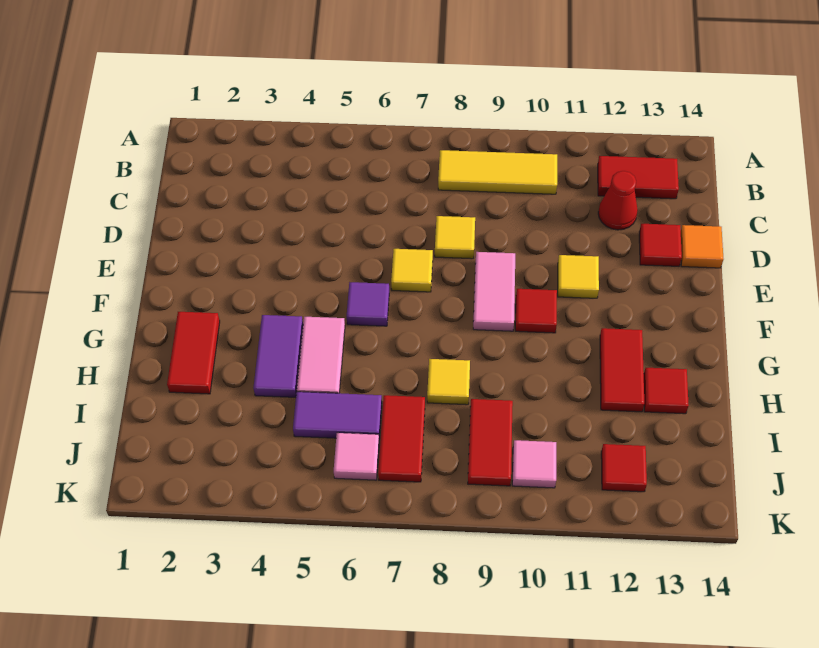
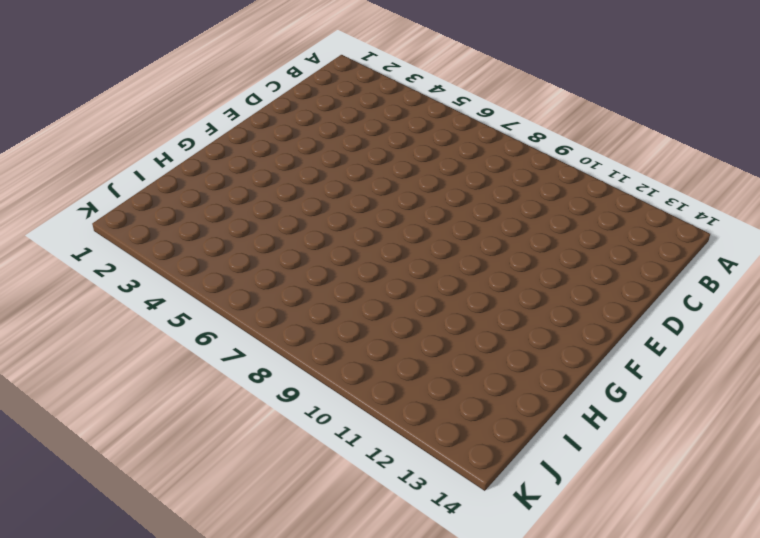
none -> yellow tile B8:B10 level 1
none -> red tile B12:B13 level 1
none -> red cone C12 level 1

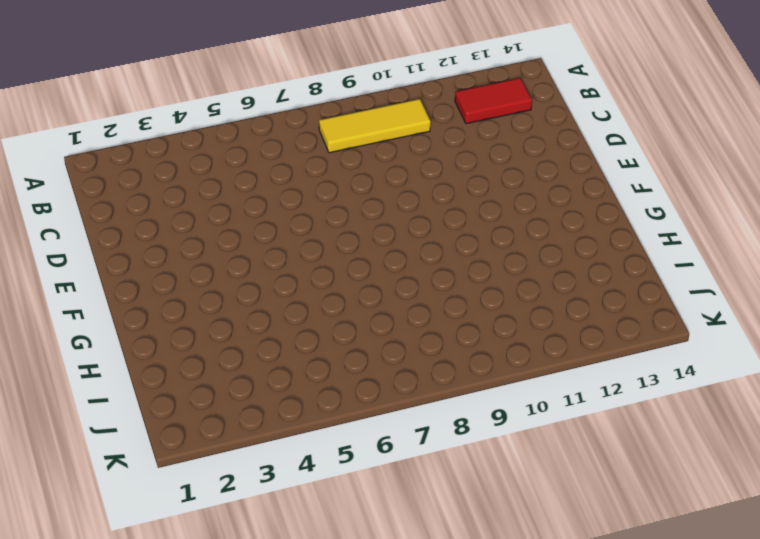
none -> red cone C12 level 1
none -> yellow tile D8 level 1
none -> red tile D13 level 1

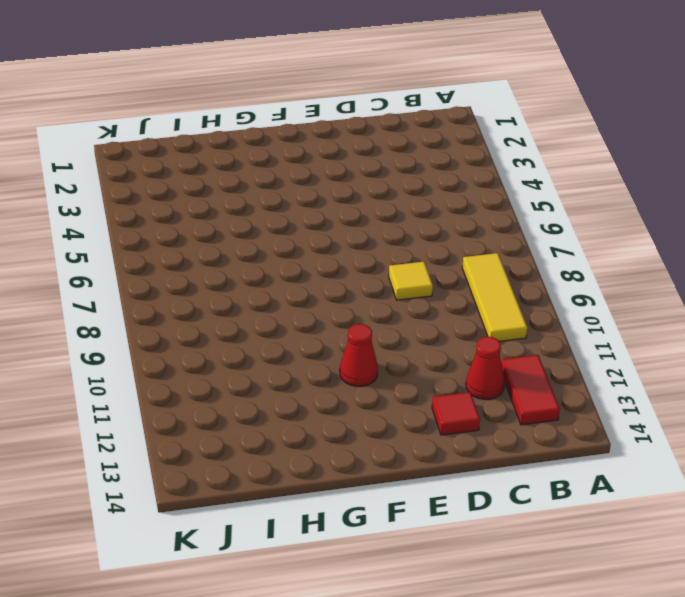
red cone F11 level 1 -> none
none -> orange tile D14 level 1
none -> yellow tile E7 level 1
none -> pink tile E9:F9 level 1

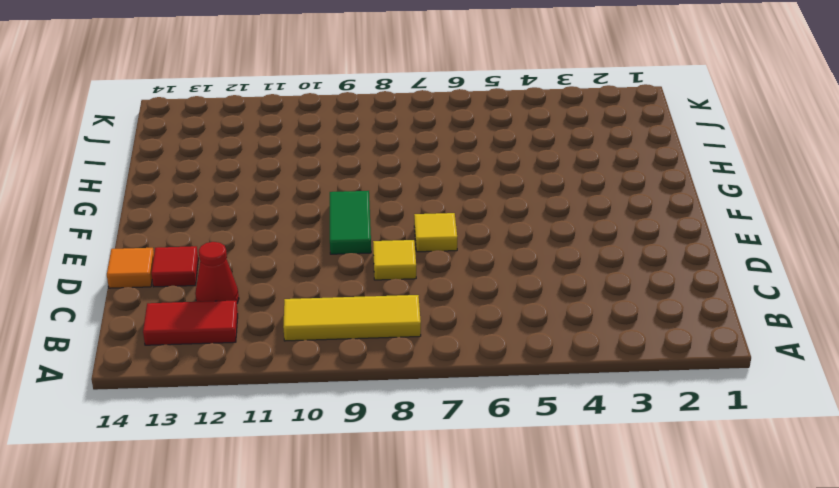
green tile E9:F9 level 1 -> pink tile E9:F9 level 1
none -> yellow tile E11 level 1
none -> purple tile F6 level 1
none -> red tile F10 level 1

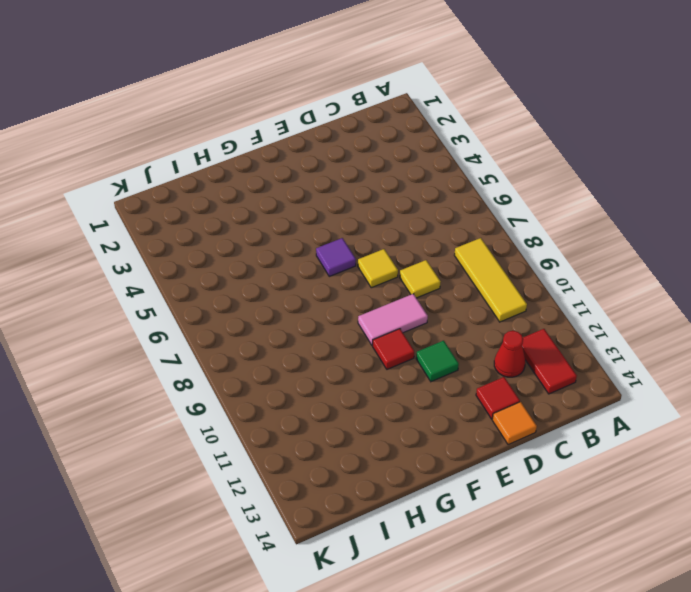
green tile E11 level 1 -> yellow tile E11 level 1
none -> red tile G2:H2 level 1
none -> purple tile G4:H4 level 1
none -> pink tile G5:H5 level 1

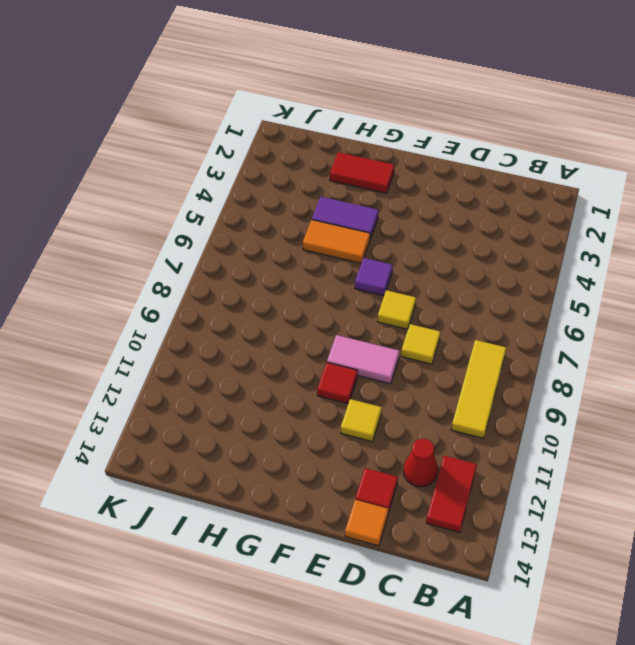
orange tile G5:H5 level 1 -> pink tile G5:H5 level 1
none -> red tile G12:H12 level 1
none -> yellow tile H8 level 1
none -> red tile H13 level 1

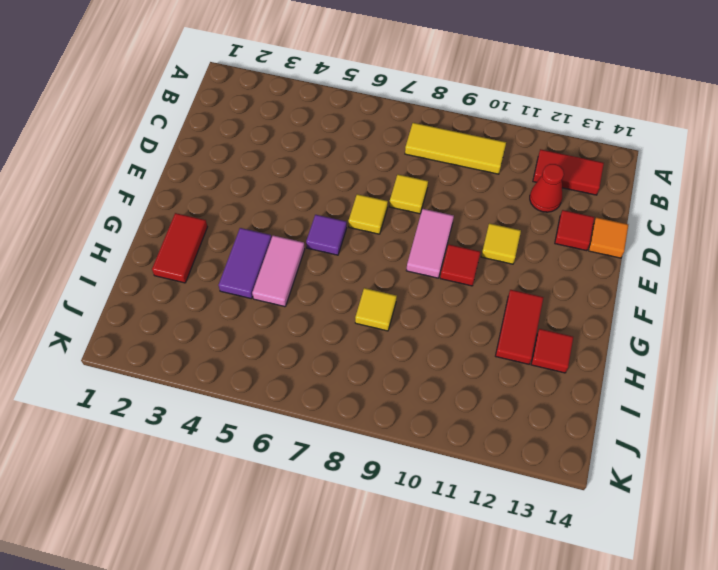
none -> purple tile I5:I6 level 1
none -> red tile I7:J7 level 1
none -> red tile I9:J9 level 1

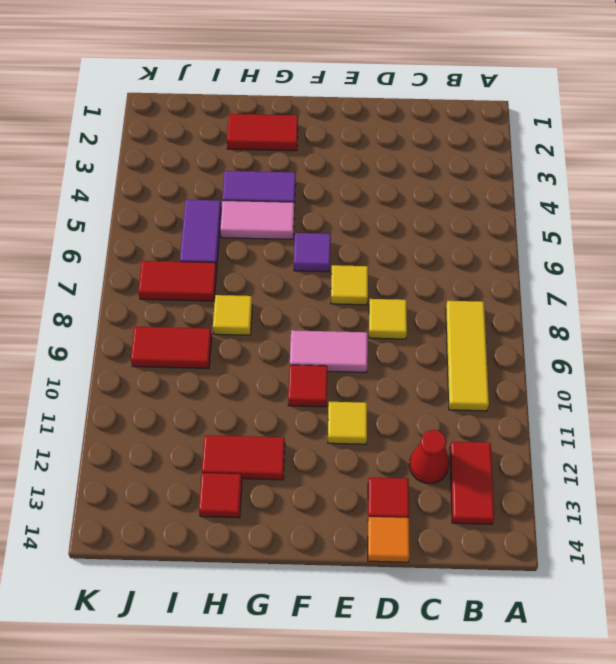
none -> pink tile J6 level 1
none -> pink tile J10 level 1
none -> red tile J12 level 1

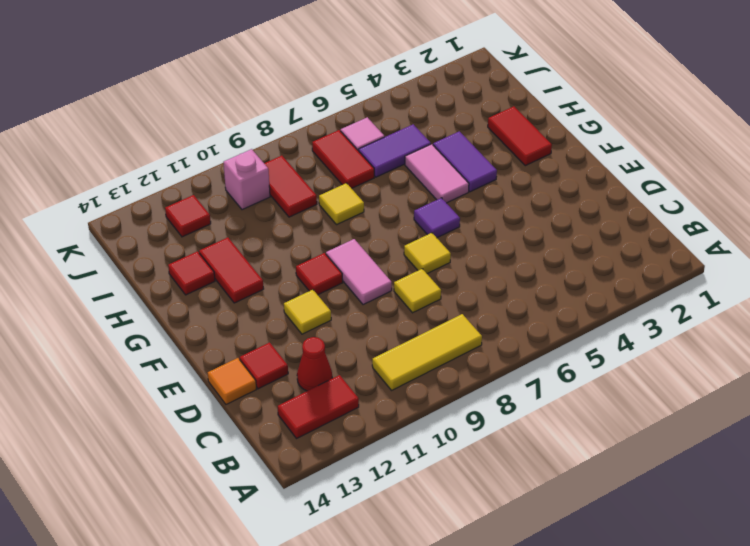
pink brick J10 level 1 -> pink tile J10 level 1

